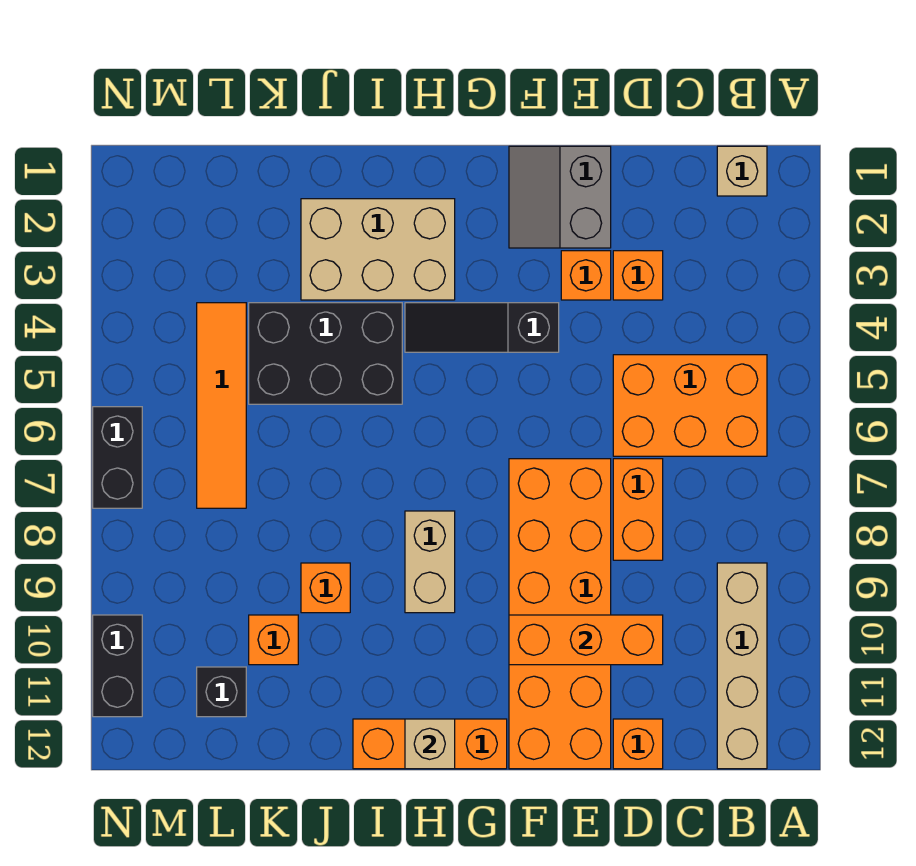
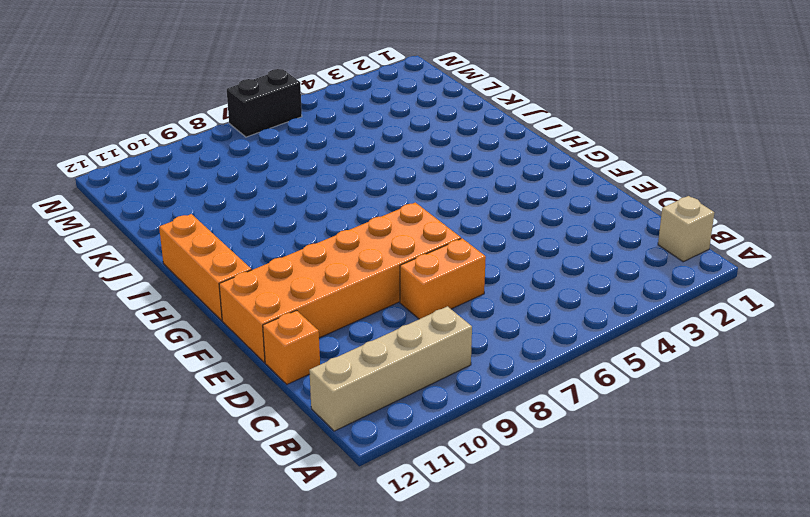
none -> orange brick B5:D6 level 1
none -> orange brick D3 level 1
none -> grey slope E1:F2 level 1 top E

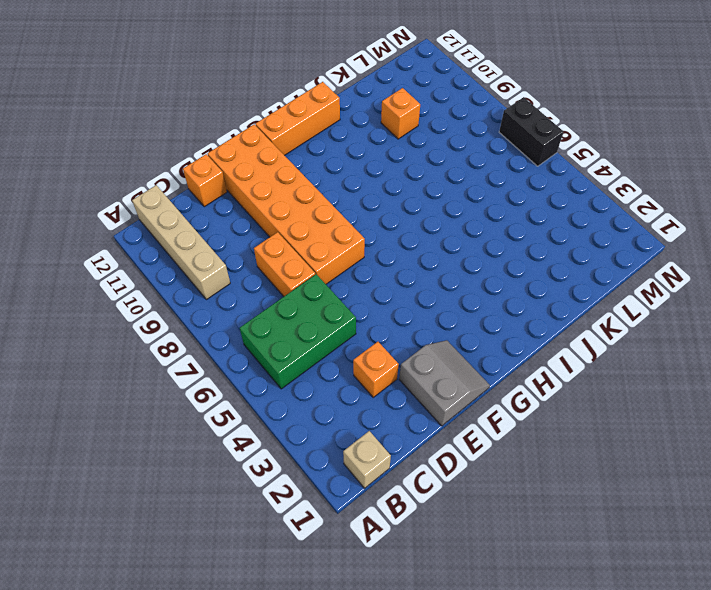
green brick B5:D6 level 1 -> orange brick B5:D6 level 1
none -> orange brick E3 level 1
none -> black slope F4:H4 level 1 top F
none -> tan brick H2:J3 level 1

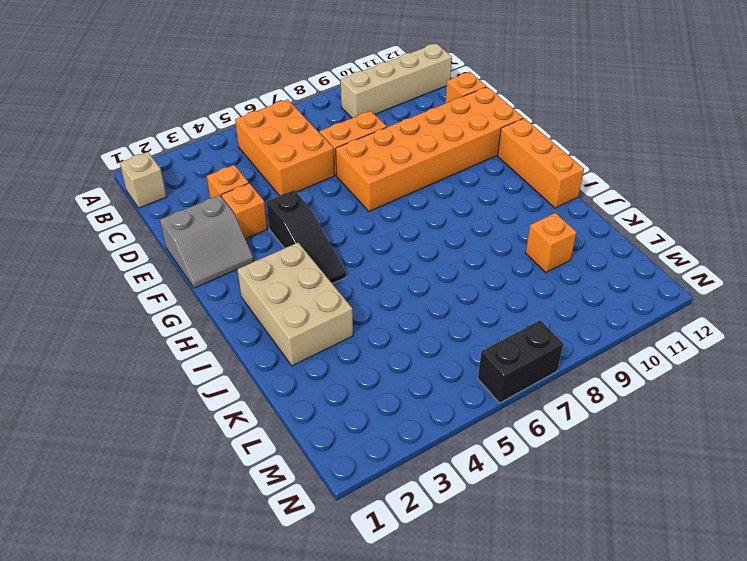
none -> tan brick H8:H9 level 1
none -> black brick I4:K5 level 1
none -> orange brick J9 level 1

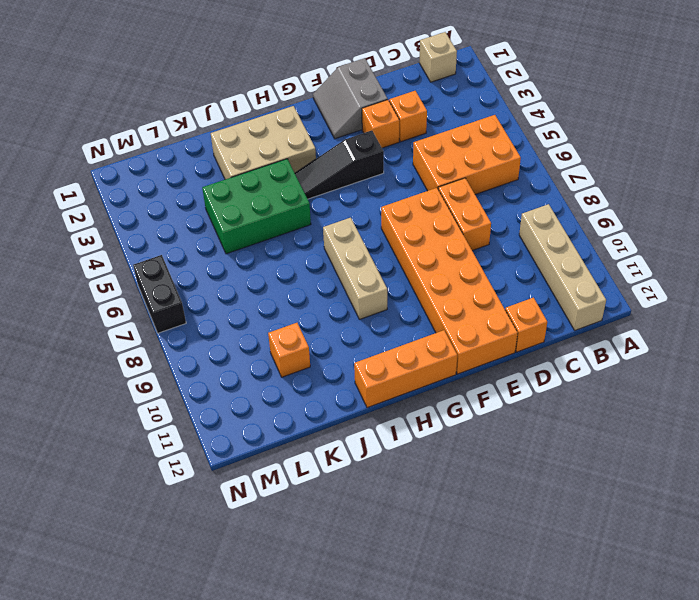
tan brick H7:H9 level 1 -> tan brick H8:H9 level 1
green brick I4:K5 level 1 -> black brick I4:K5 level 1
none -> orange brick J9 level 1
none -> orange tile L4:L7 level 1
none -> black brick L11 level 1

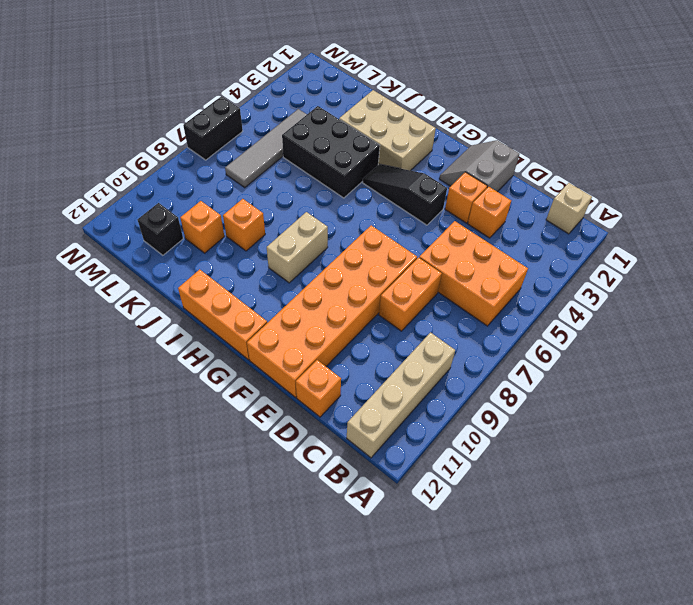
grey tile L4:L7 level 1 -> orange tile L4:L7 level 1
none -> black brick N10:N11 level 1
none -> orange brick D10:F10 level 2
none -> tan brick H12 level 2

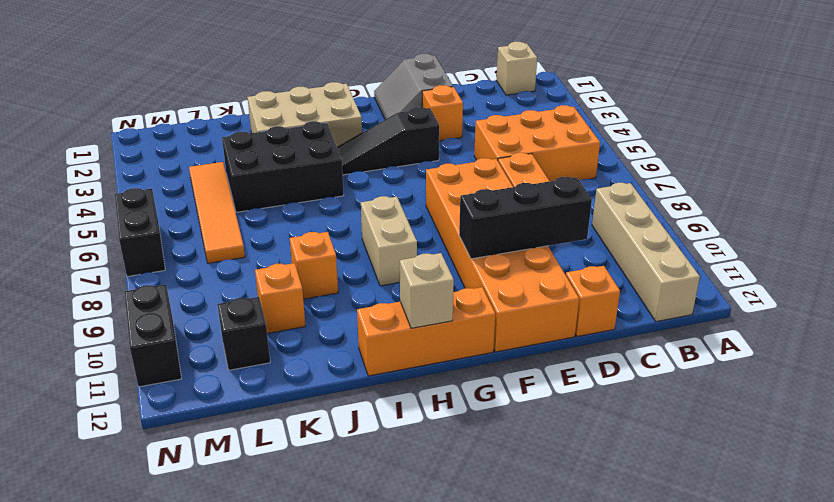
black brick D10:F10 level 2 -> orange brick D10:F10 level 2
none -> orange brick D3 level 1

